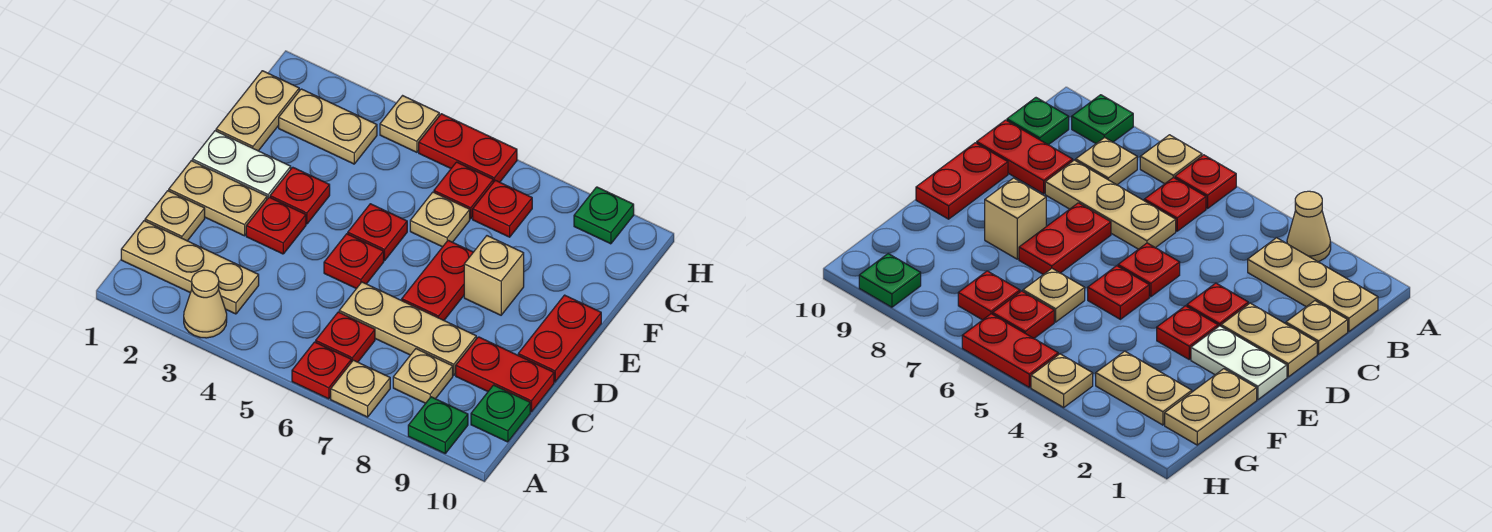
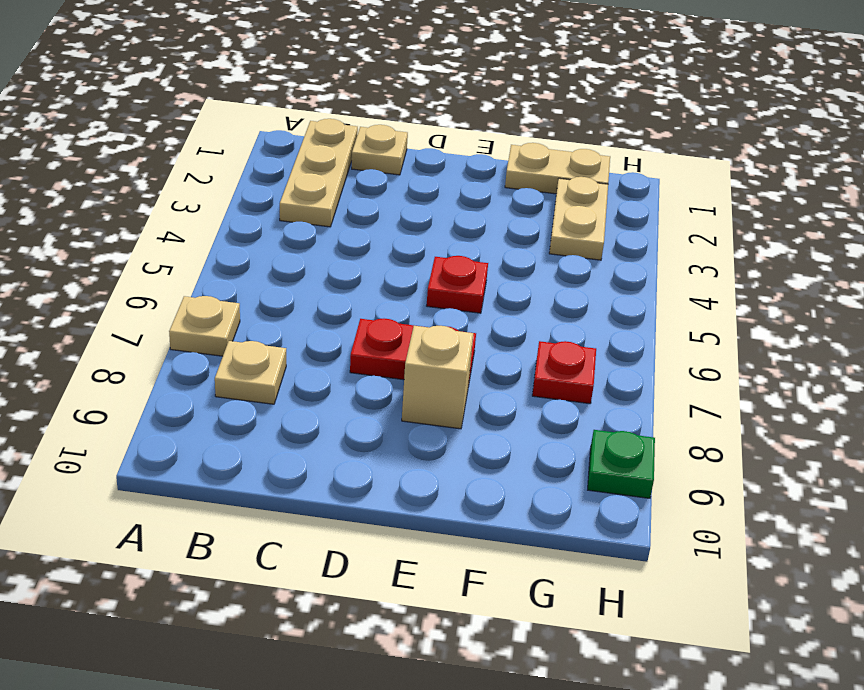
none -> tan cone A3 level 1
none -> red plate A6 level 1
none -> green plate A9 level 1

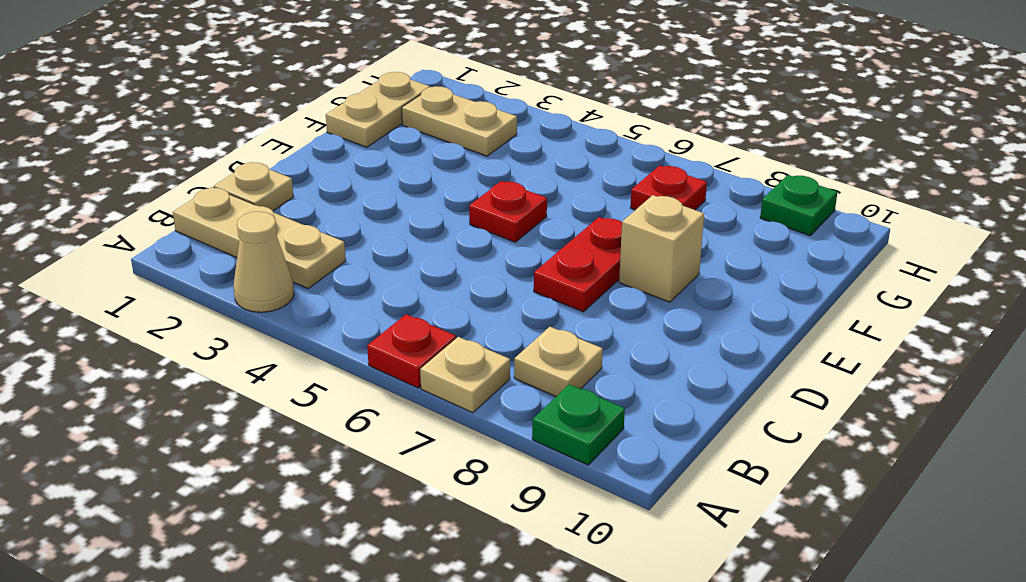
none -> red plate B6 level 1
none -> green plate B10 level 1
none -> tan plate C6:C8 level 1

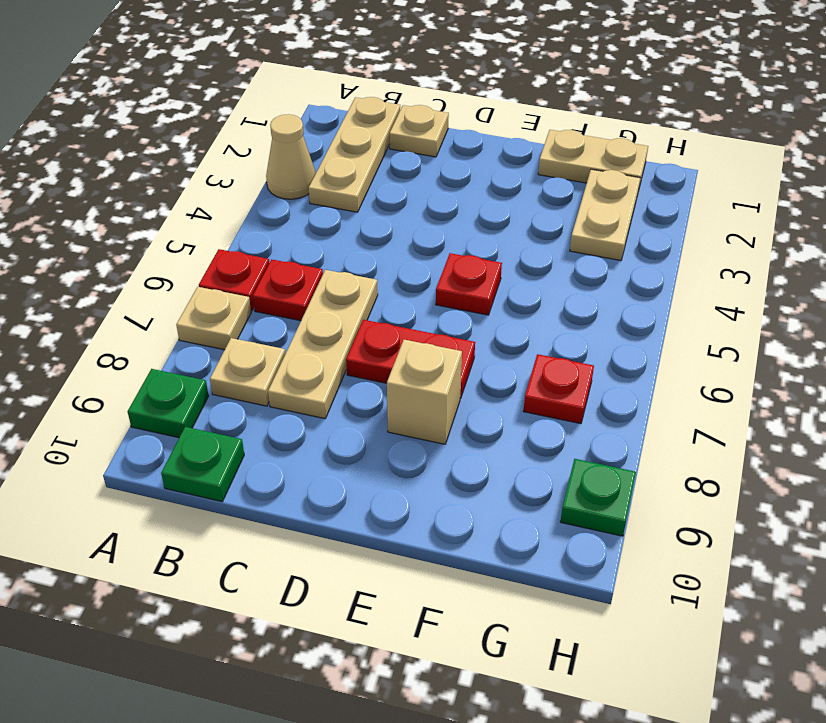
none -> red plate C9:C10 level 1
none -> tan plate D1:D2 level 1
none -> red plate D3 level 1

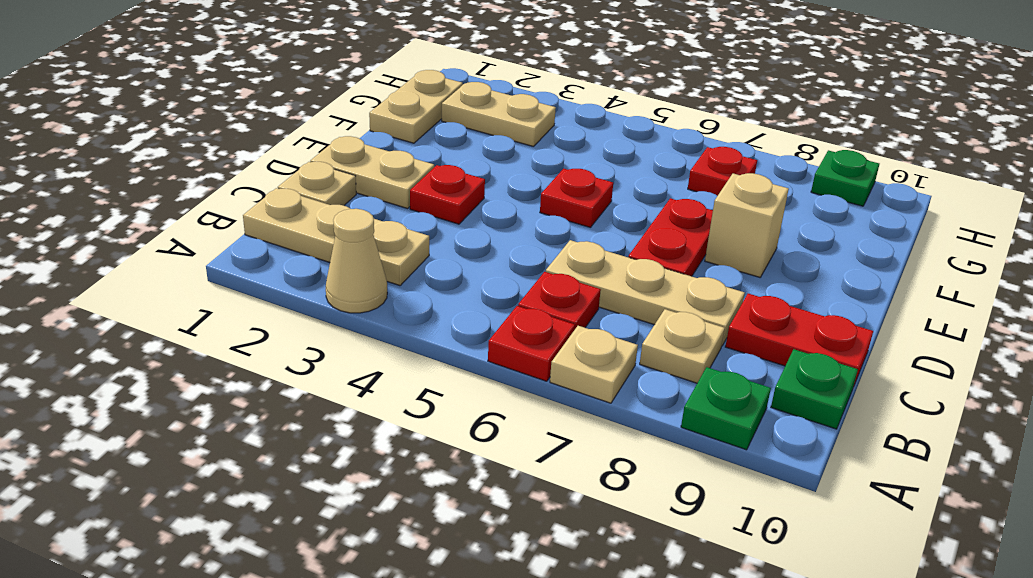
none -> red plate D5 level 1
none -> red plate D10:E10 level 1
none -> white plate E1:E2 level 1

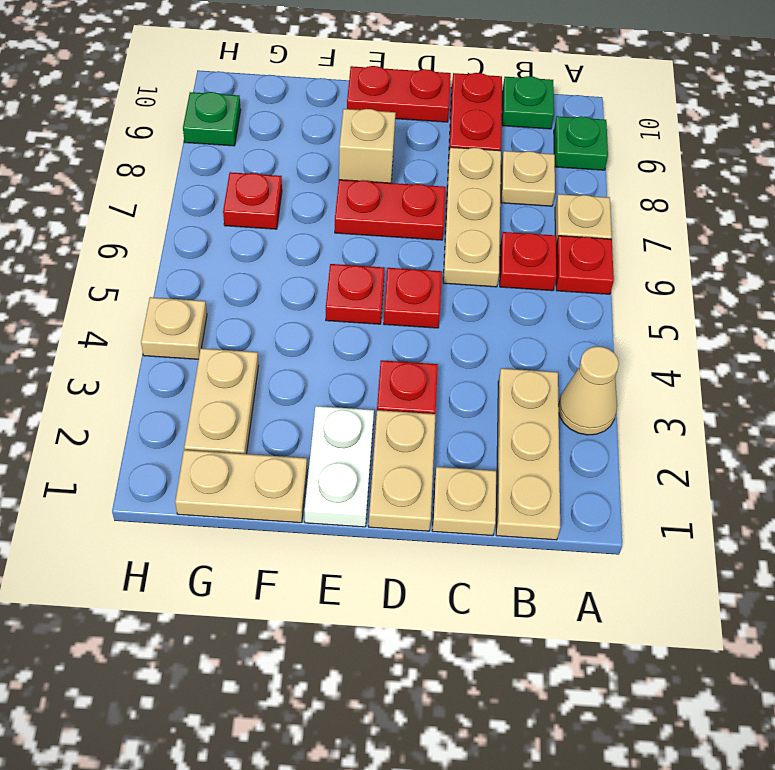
none -> red plate E3 level 1
none -> tan plate F6 level 1
none -> red plate G6 level 1

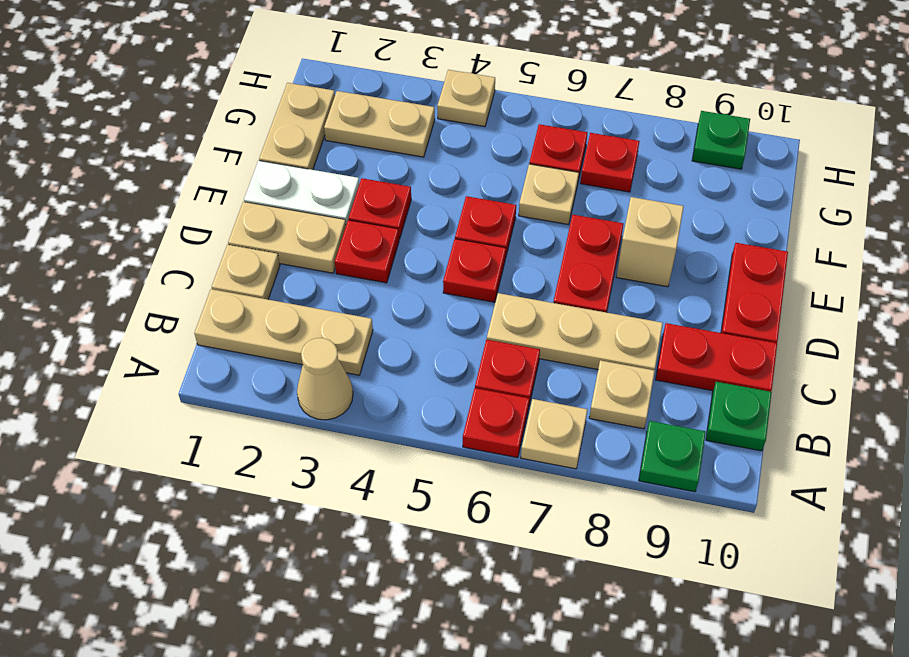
none -> red plate H5:H6 level 1

